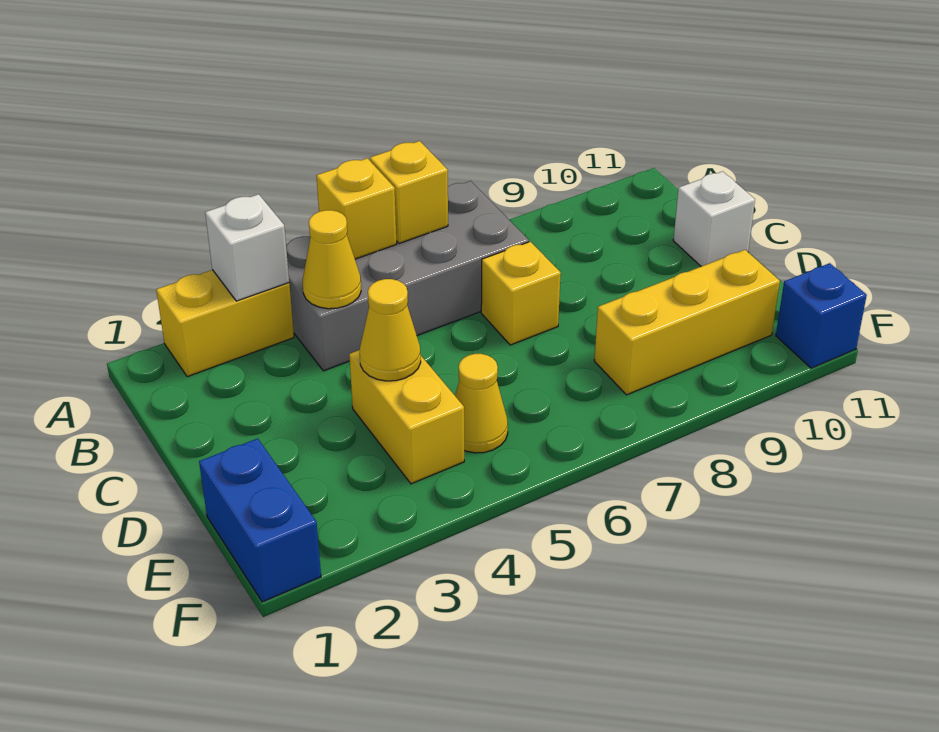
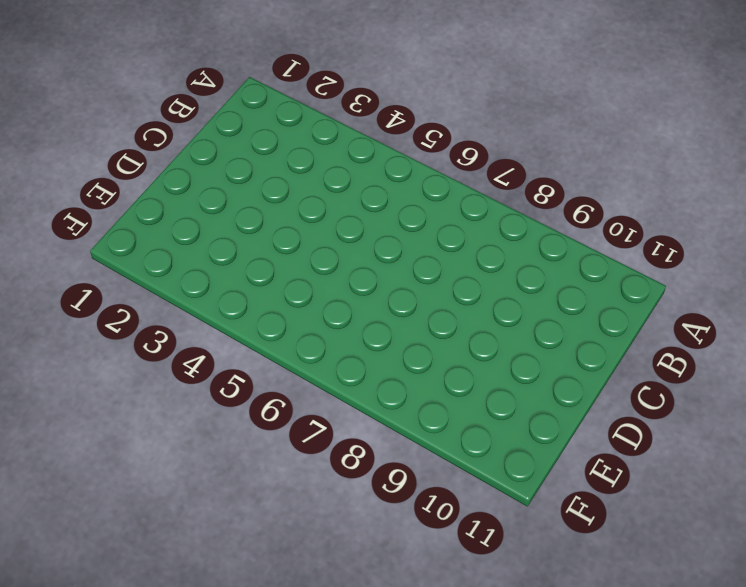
none -> yellow brick A2:A3 level 1
none -> grey brick A4:B7 level 1
none -> yellow brick C7 level 1

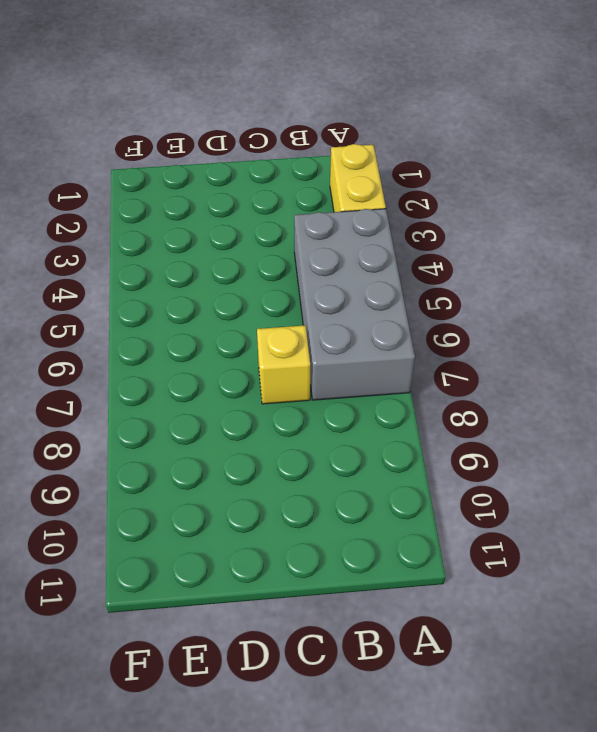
none -> white brick C11 level 1
none -> yellow brick D4:E4 level 1
none -> blue brick E1:F1 level 1

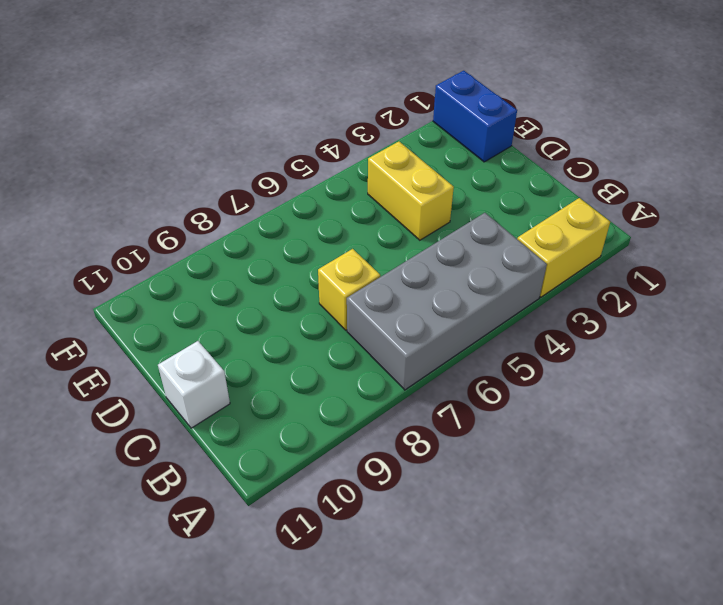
none -> yellow cone E5 level 1
none -> yellow brick E8:E10 level 1
none -> blue brick F11 level 1

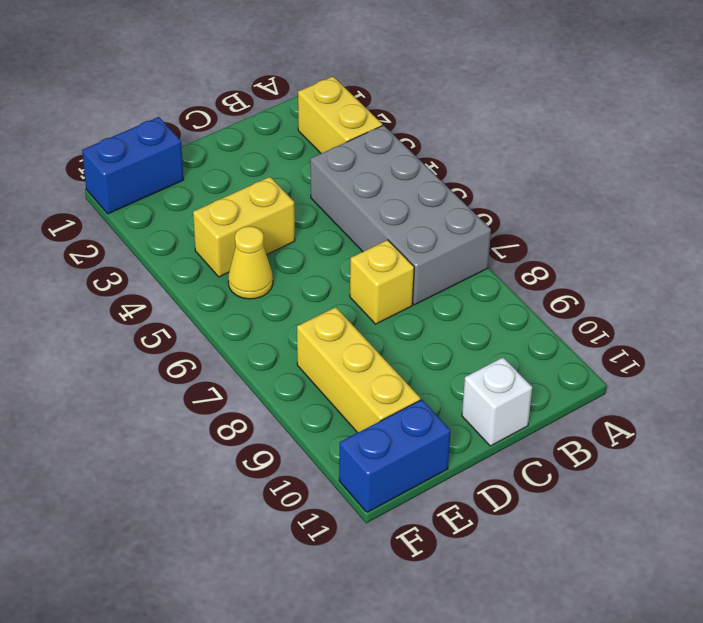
blue brick E11:F11 level 1 -> blue brick F11 level 1
none -> white brick A3 level 2
none -> yellow brick A5 level 2
none -> yellow brick A6 level 2

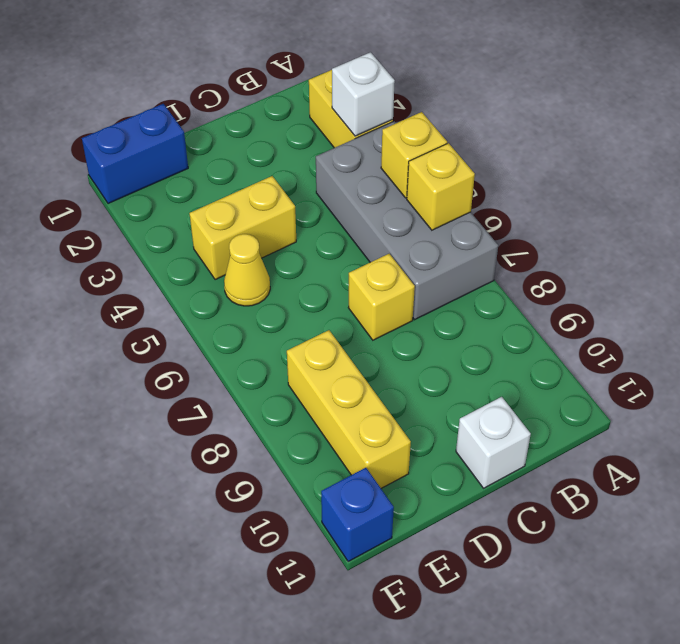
none -> yellow cone B4 level 2
none -> yellow cone D4 level 2

